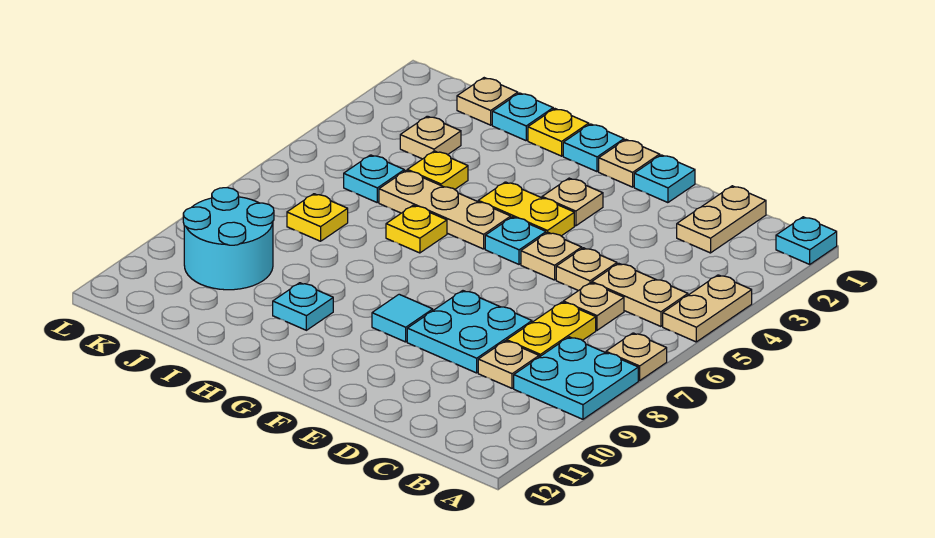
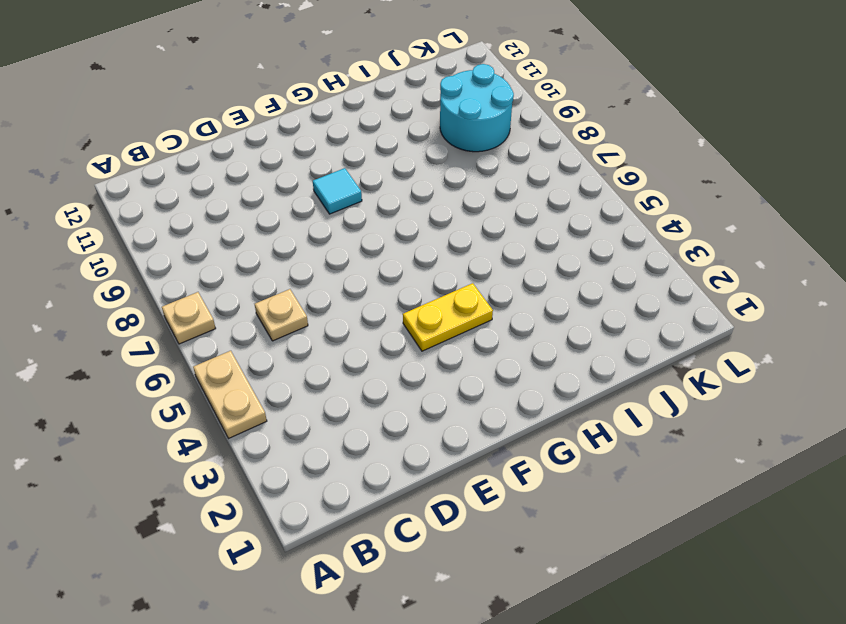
none -> cyan plate A1 level 1
none -> cyan plate A8:B9 level 1
none -> tan plate B5:C5 level 1
none -> tan plate C1:C2 level 1

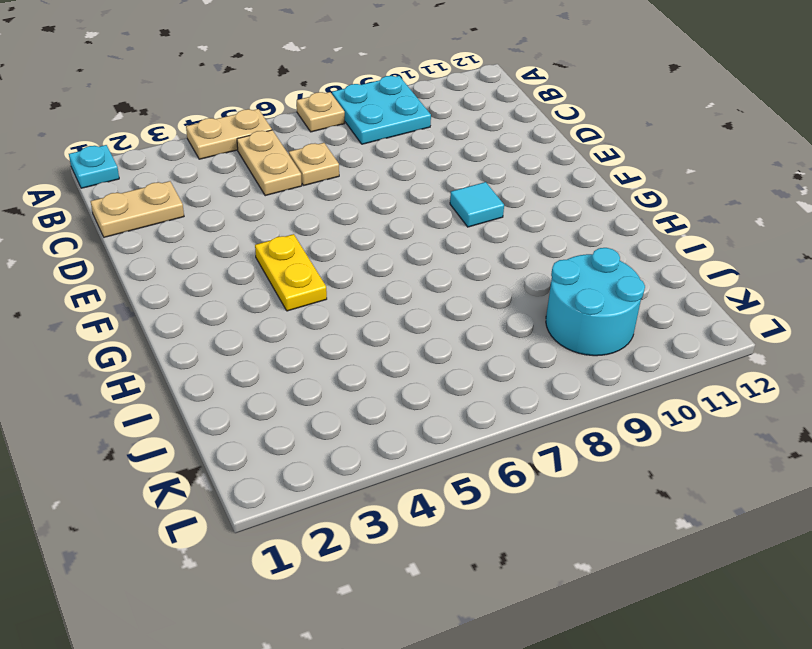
none -> yellow plate C7:C8 level 1
none -> tan plate C9 level 1
none -> tan plate D5 level 1
none -> cyan plate D8:E9 level 1

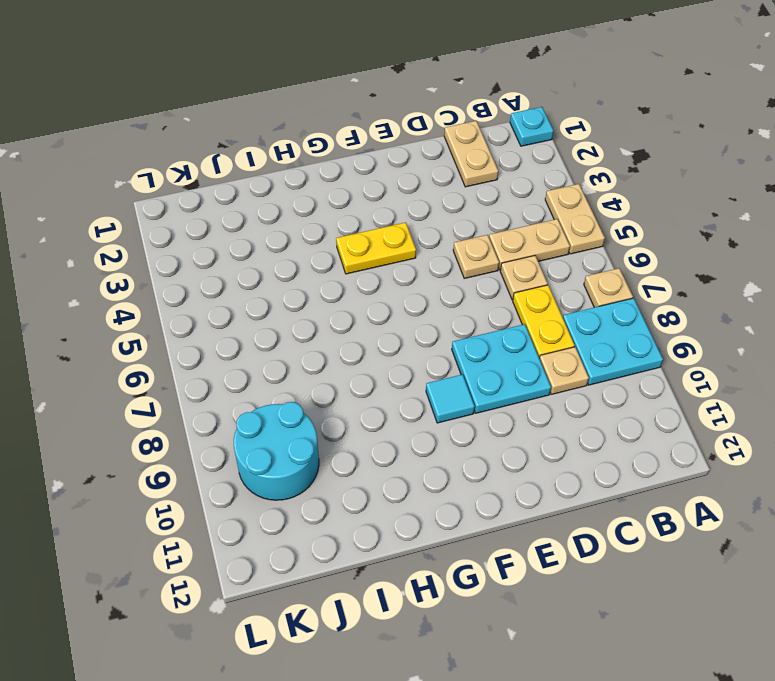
none -> cyan plate E1 level 1
none -> tan plate E5 level 1
none -> tan plate F1 level 1
none -> tan plate F3 level 1

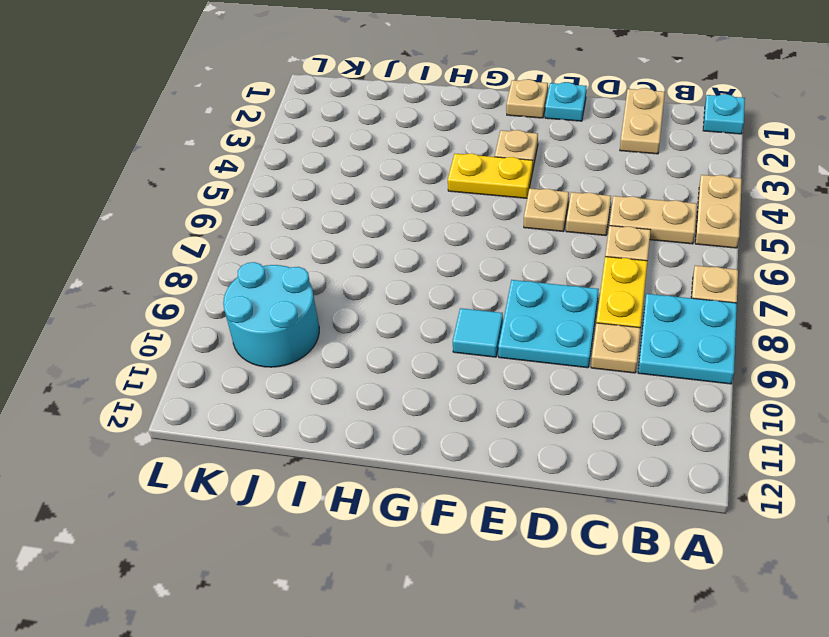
none -> cyan plate F5 level 1
none -> cyan plate G1 level 1
none -> tan plate G5:I5 level 1
none -> yellow plate H1 level 1

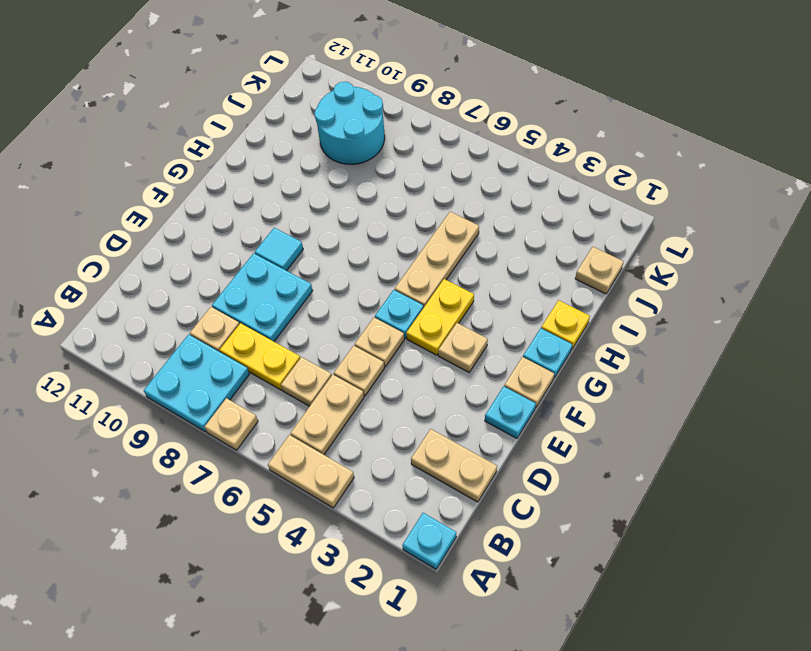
none -> yellow plate H6 level 1
none -> cyan plate H10 level 1
none -> cyan plate I1 level 1
none -> yellow plate I4 level 1

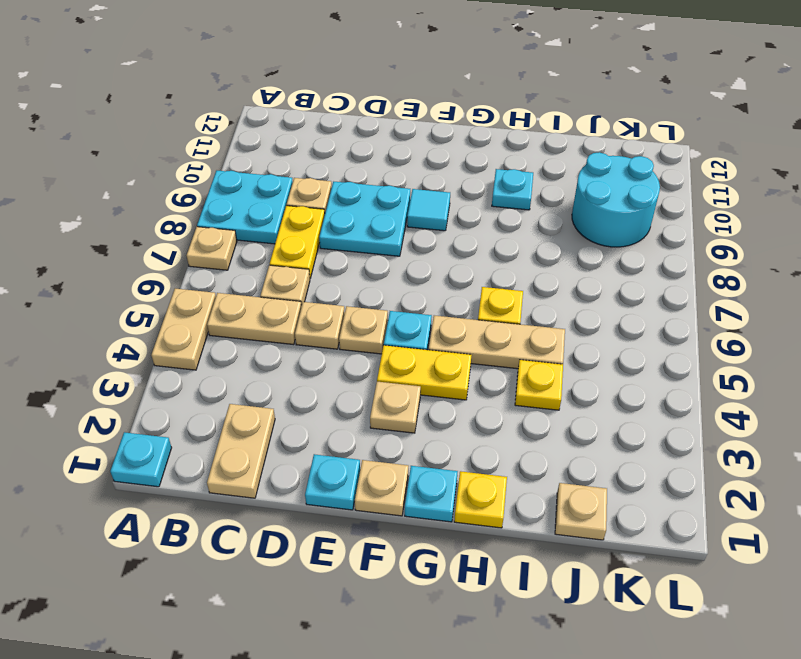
none -> cyan plate I1 level 1
none -> tan plate J3 level 1
none -> cyan plate J5 level 1
none -> yellow plate J7 level 1

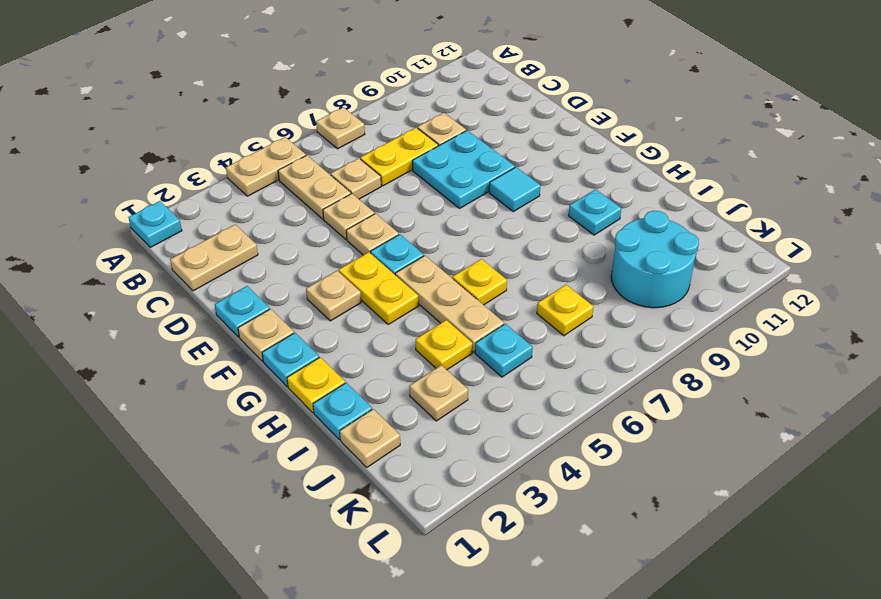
none -> cyan plate A8:B9 level 1

